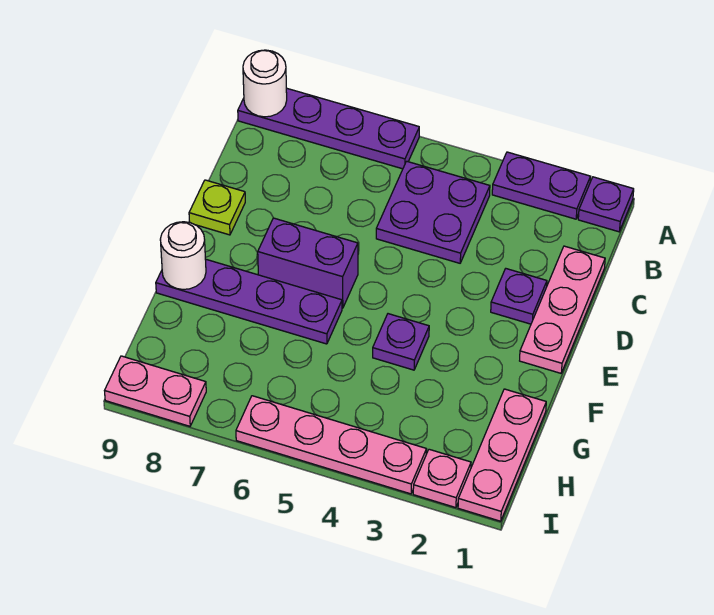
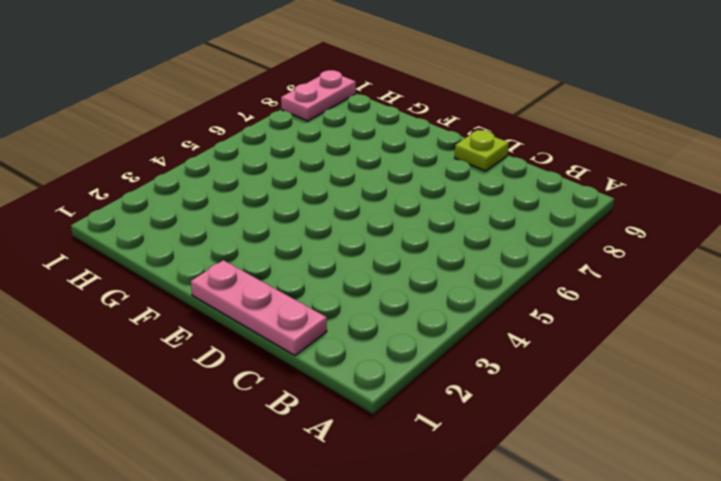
none -> purple plate A1 level 1
none -> purple plate A2:A3 level 1
none -> purple plate A6:A9 level 1

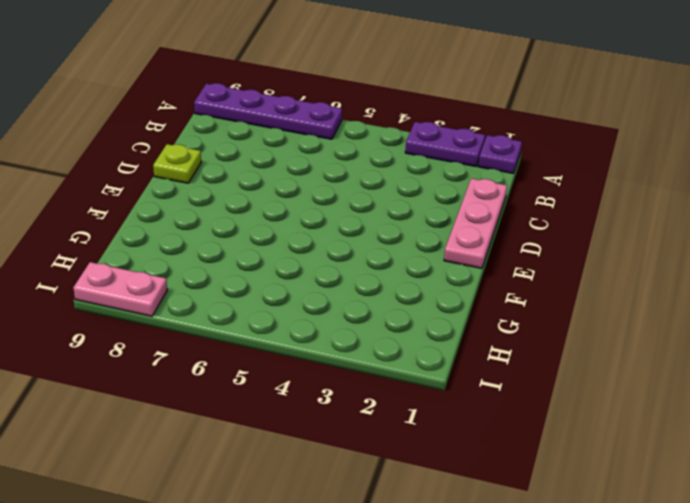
none -> purple plate B4:C5 level 1
none -> purple plate D2 level 1
none -> purple brick E6:E7 level 1

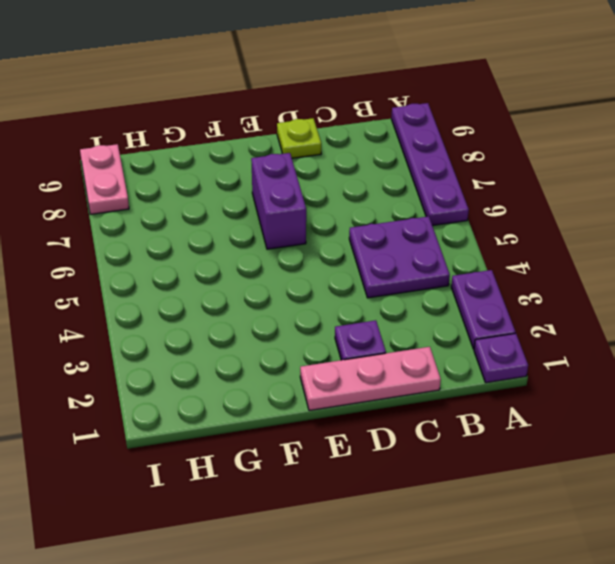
none -> purple plate F4 level 1
none -> purple plate F6:F9 level 1
none -> pink plate G1:I1 level 1

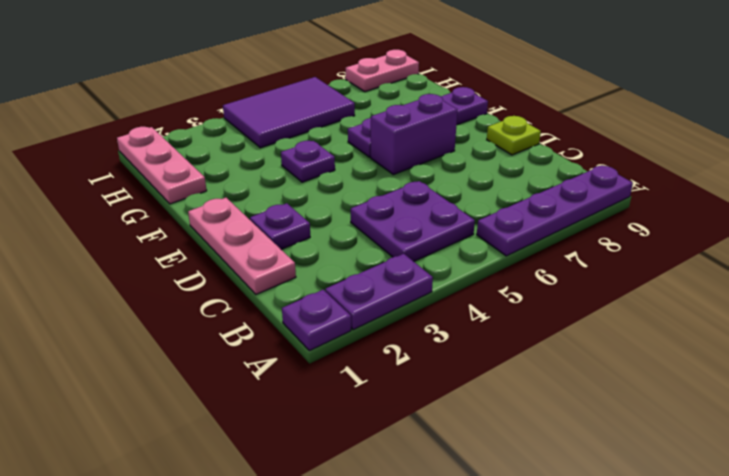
purple tile H4:I6 level 1 -> pink plate I3:I6 level 1
none -> pink plate I2 level 1
none -> white round brick A9 level 2
none -> white round brick F9 level 2

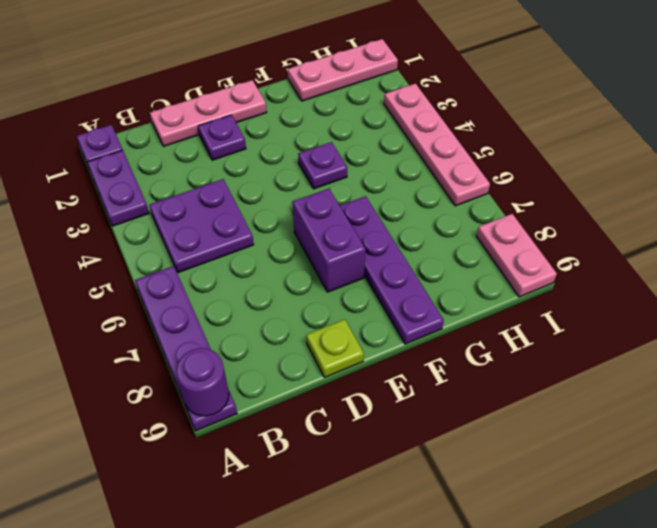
purple round brick A9 level 2 -> white round brick A9 level 2
none -> pink plate I2 level 1
none -> white round brick F9 level 2

